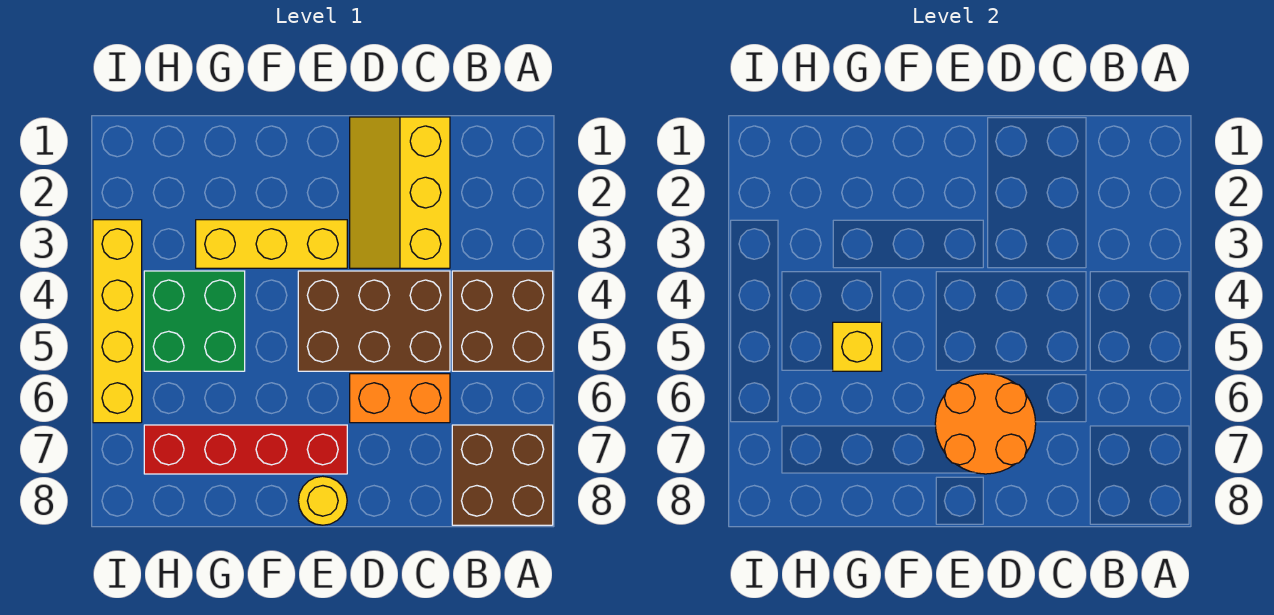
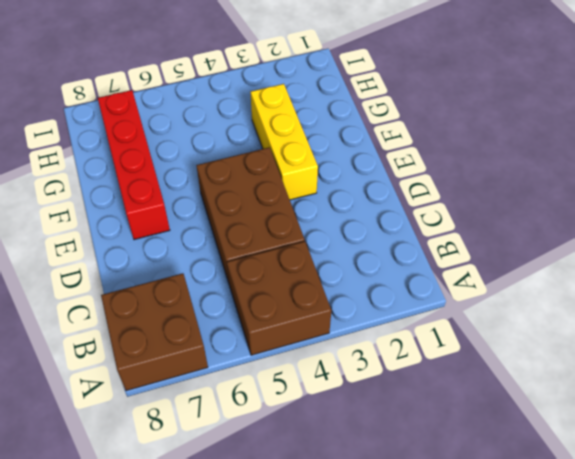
none -> yellow slope C1:D3 level 1 top C
none -> orange brick C6:D6 level 1
none -> yellow round brick E8 level 1

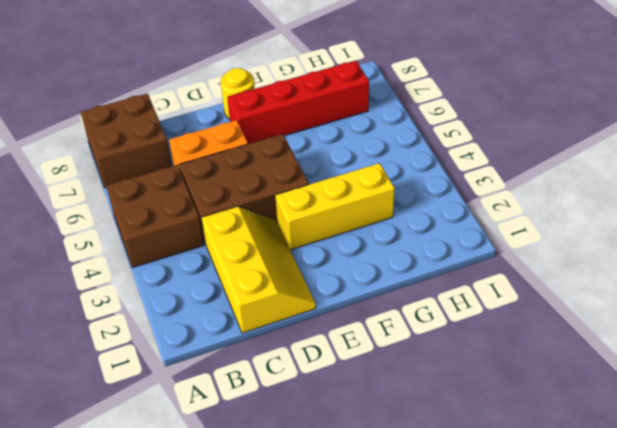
none -> green brick G4:H5 level 1
none -> yellow brick I3:I6 level 1
none -> orange round brick D6:E7 level 2

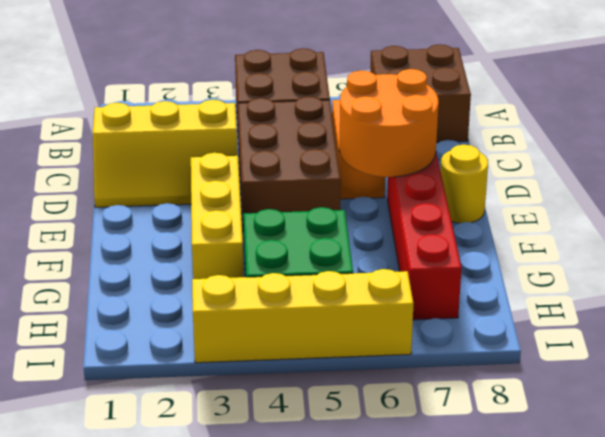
none -> yellow brick G5 level 2

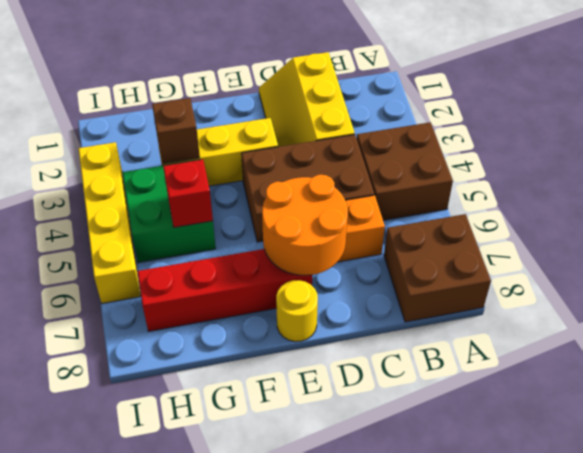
brown brick G3 level 2 -> none
red brick G5 level 2 -> yellow brick G5 level 2

